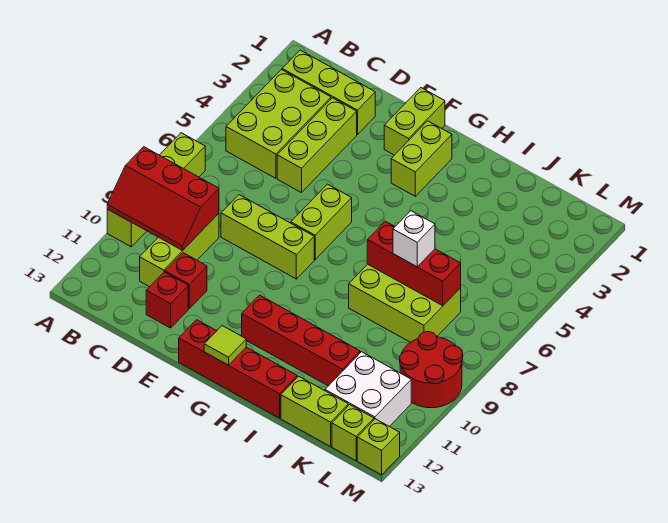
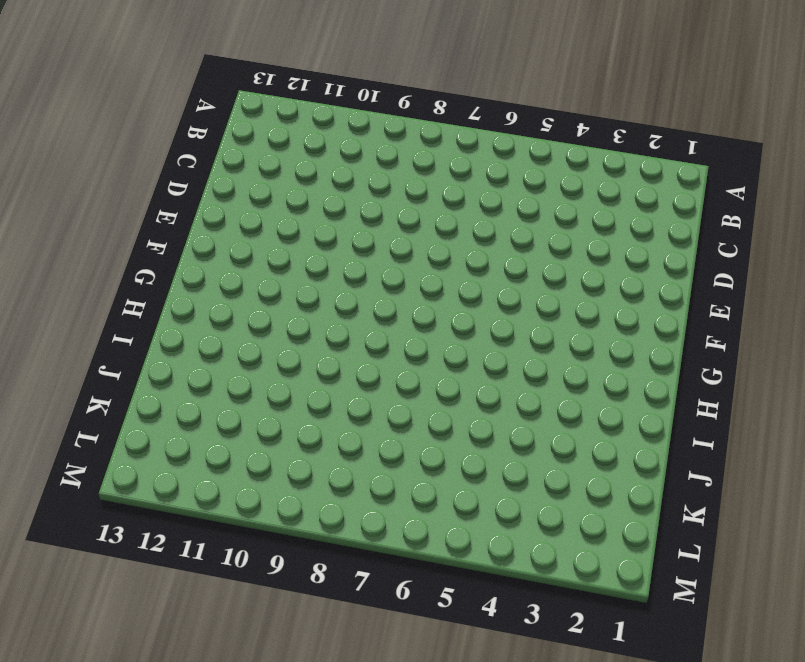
none -> lime brick A7:A10 level 1
none -> lime brick B2:D2 level 1
none -> lime brick B3:C5 level 1

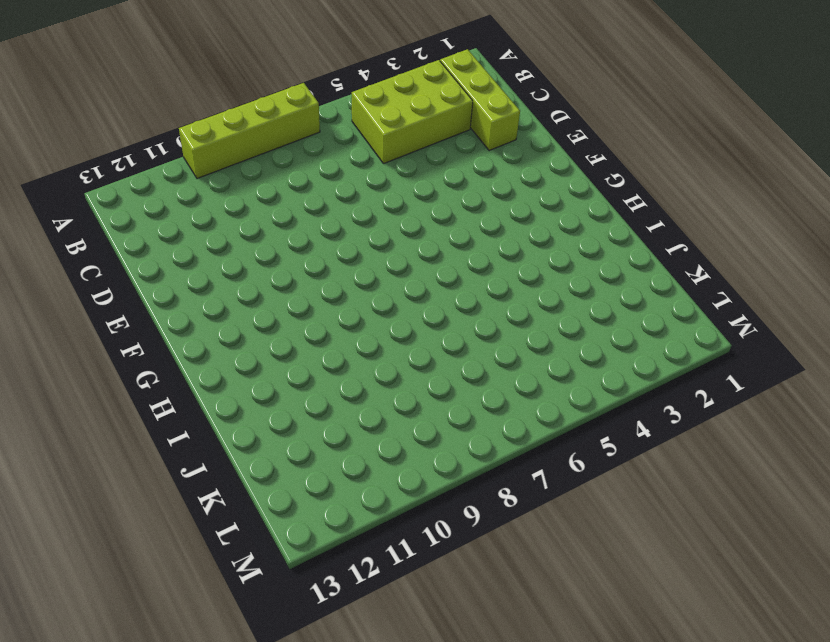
none -> lime brick C9:C11 level 1
none -> lime brick D3:D5 level 1
none -> lime brick D8:F8 level 1

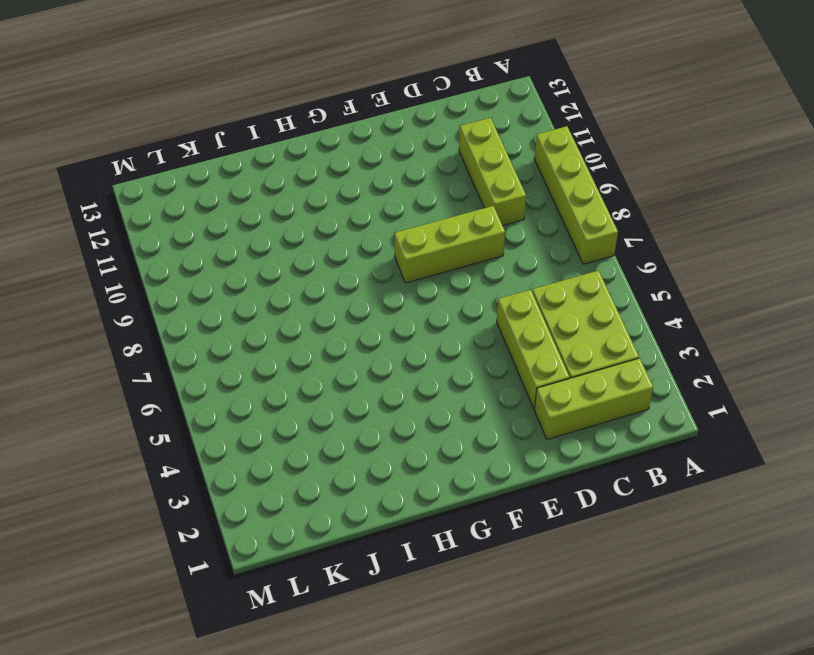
none -> red brick D11 level 1
none -> red brick D12 level 1
none -> lime brick F1:F2 level 1

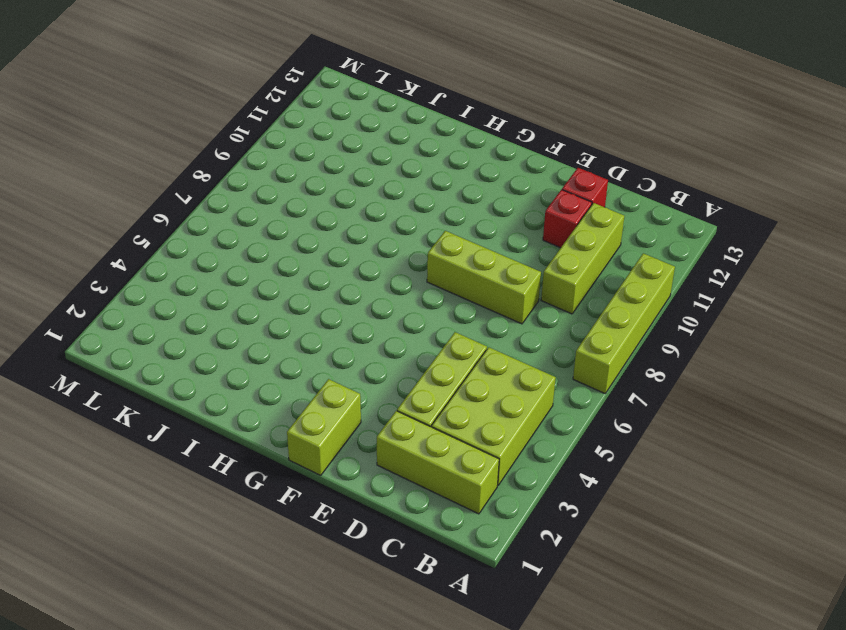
none -> lime brick F6:F7 level 1
none -> red brick F13:I13 level 1
none -> lime brick G2:G3 level 1

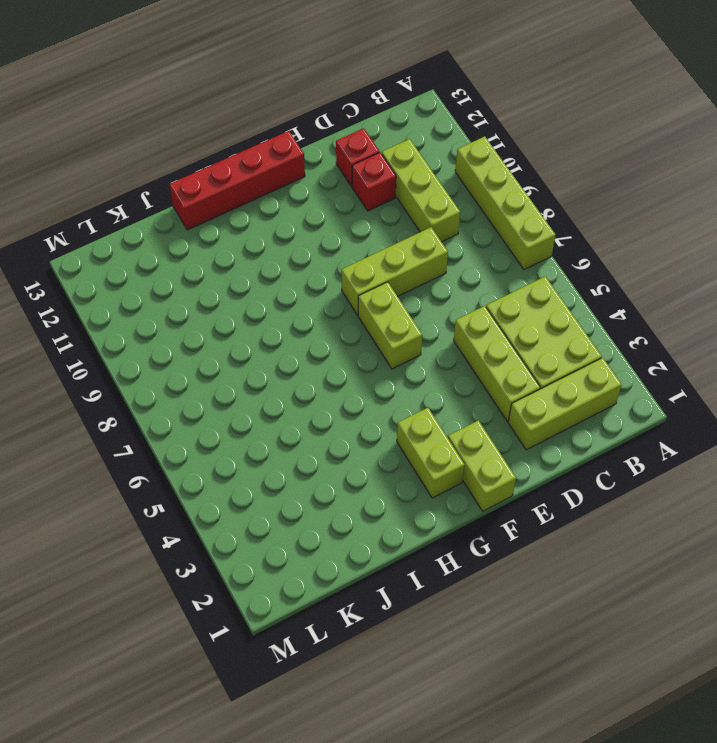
none -> red brick G11:J11 level 1
none -> lime brick I7:K8 level 1
none -> lime brick J13:K13 level 1

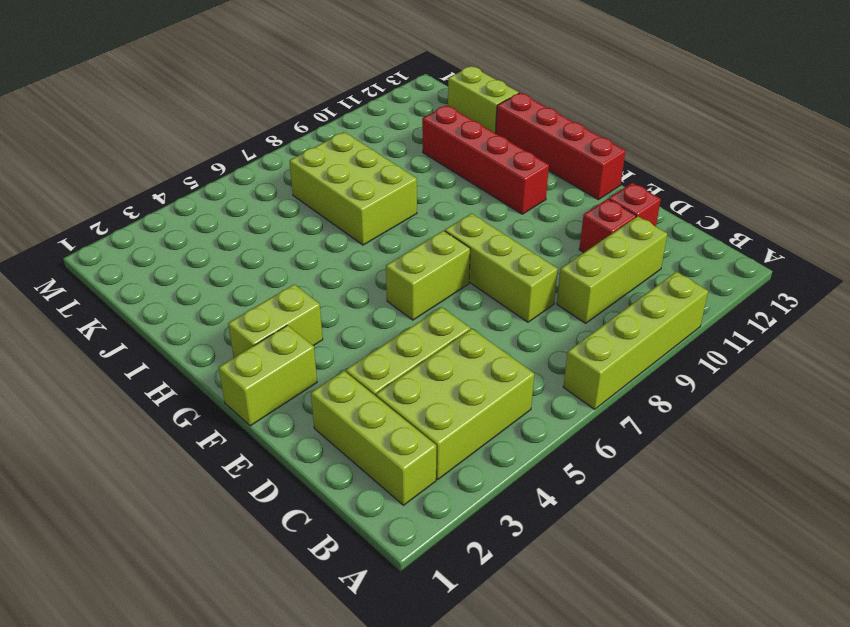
none -> white brick K11:L12 level 1
none -> red round brick L9:M10 level 1
none -> lime brick L13 level 1

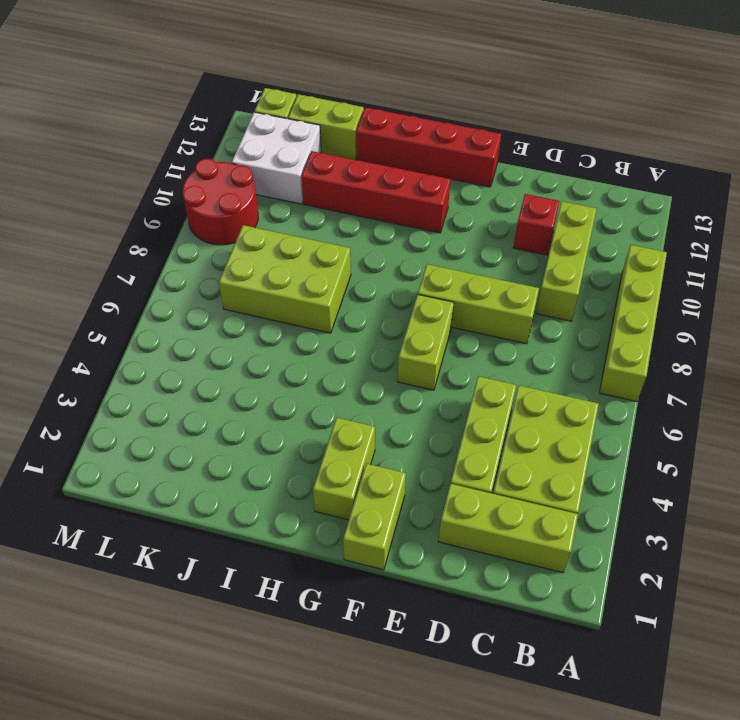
none -> red brick D12 level 1
none -> lime brick M13 level 1
none -> red slope A9:C10 level 2 top 9

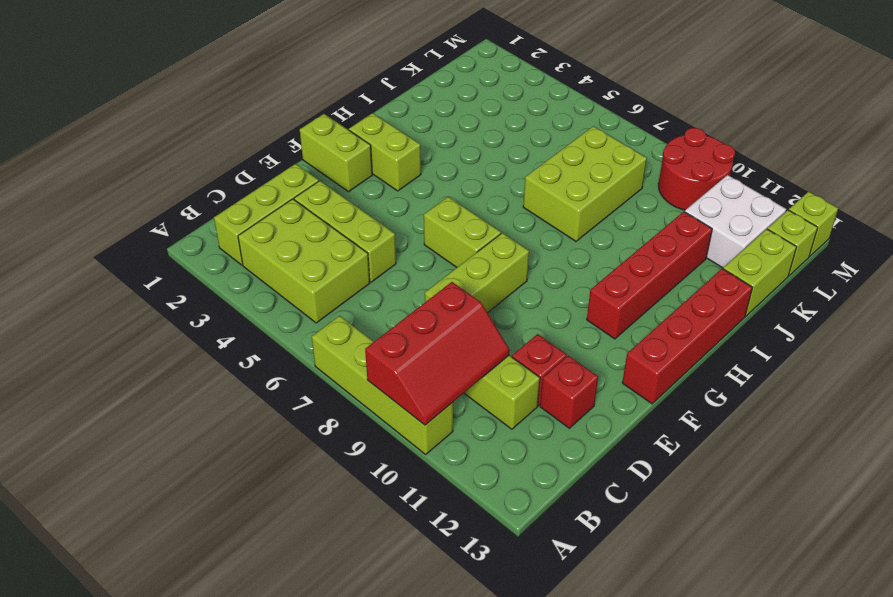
none -> lime tile G13 level 2
none -> red brick I7:K7 level 2
none -> white brick J7 level 3

